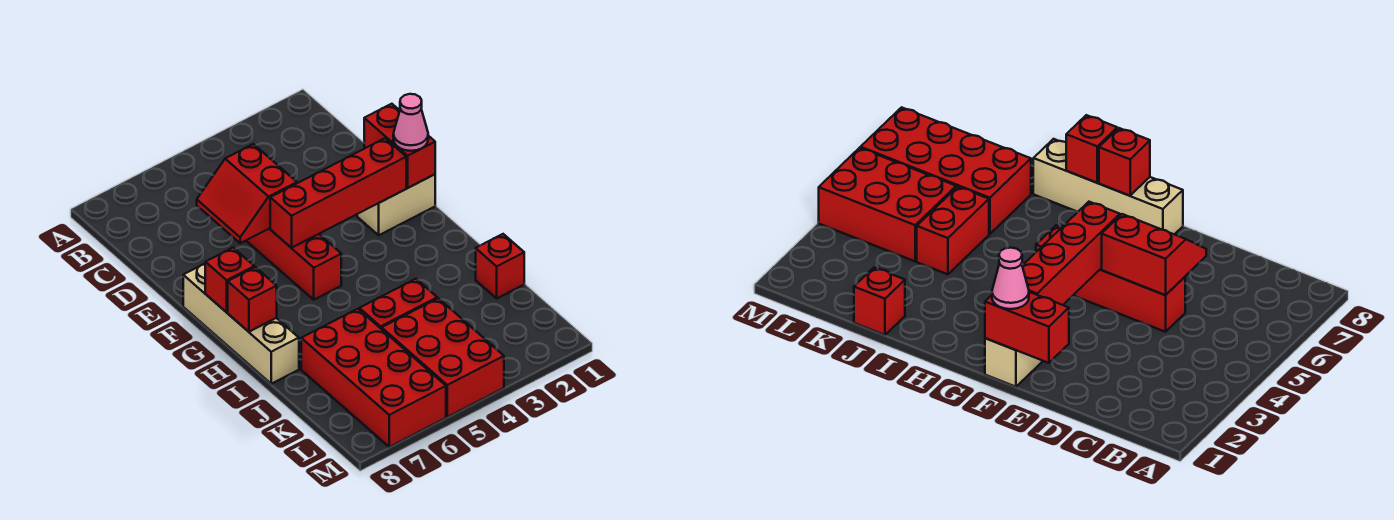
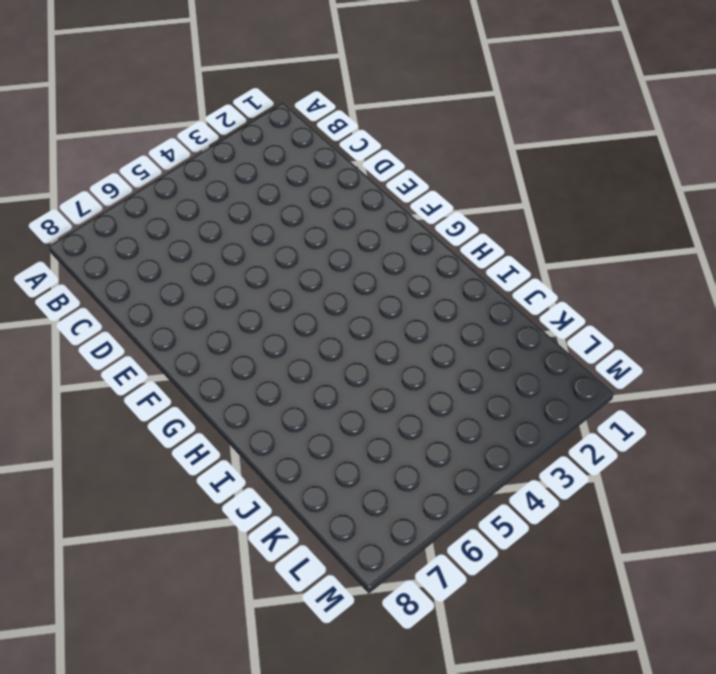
none -> red brick D5:G5 level 1
none -> tan brick F1:F2 level 1
none -> tan brick F8:I8 level 1

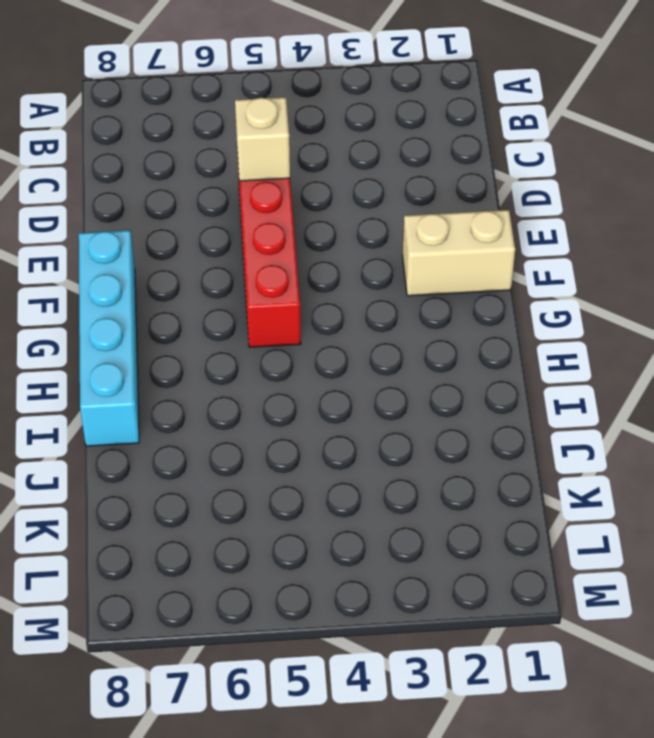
tan brick D5 level 2 -> red slope D5:E6 level 2 top 5
cyan brick F8:I8 level 1 -> tan brick F8:I8 level 1
none -> red brick J1 level 1
none -> red brick J4:J5 level 1
none -> red brick J6:M7 level 1

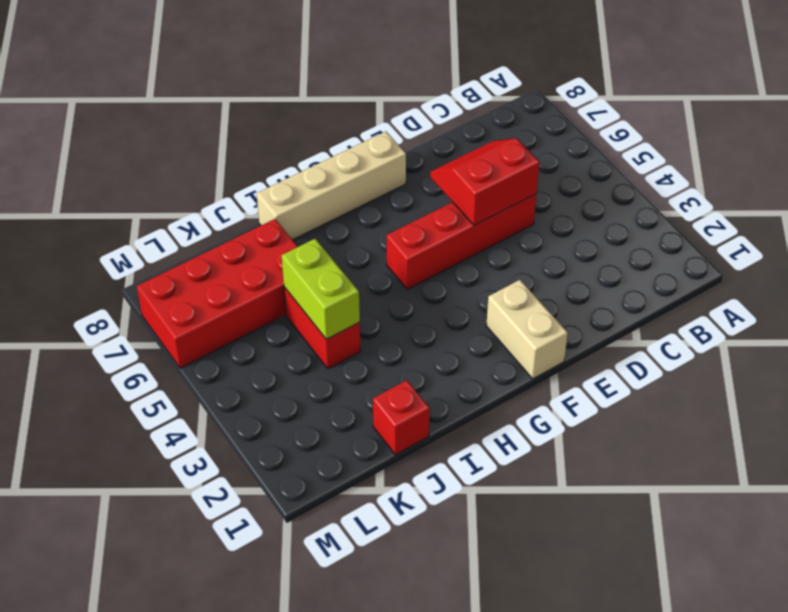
lime brick J4:J5 level 2 -> none
none -> red brick K4:M5 level 1
none -> red brick E1:F1 level 2
none -> red brick F2:F5 level 2

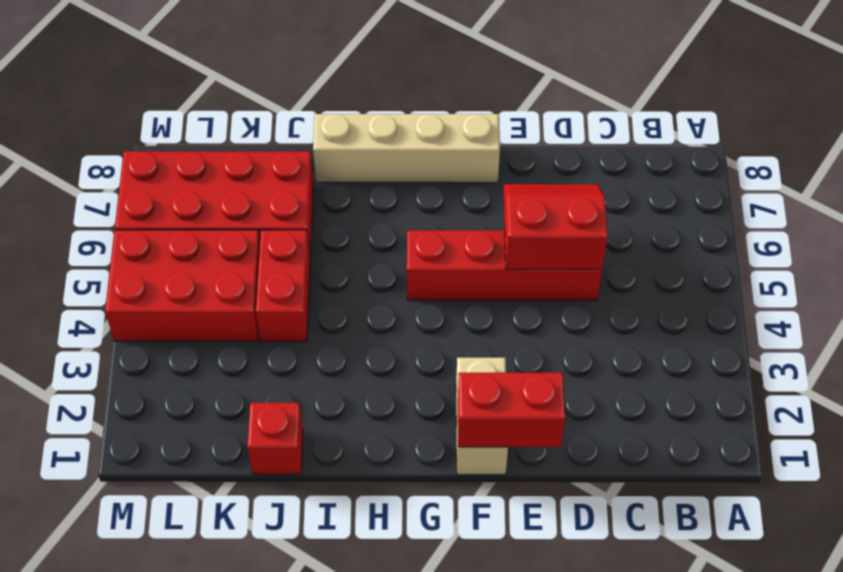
none -> red brick F2:F5 level 2
none -> red brick G8 level 2
none -> red brick H8 level 2

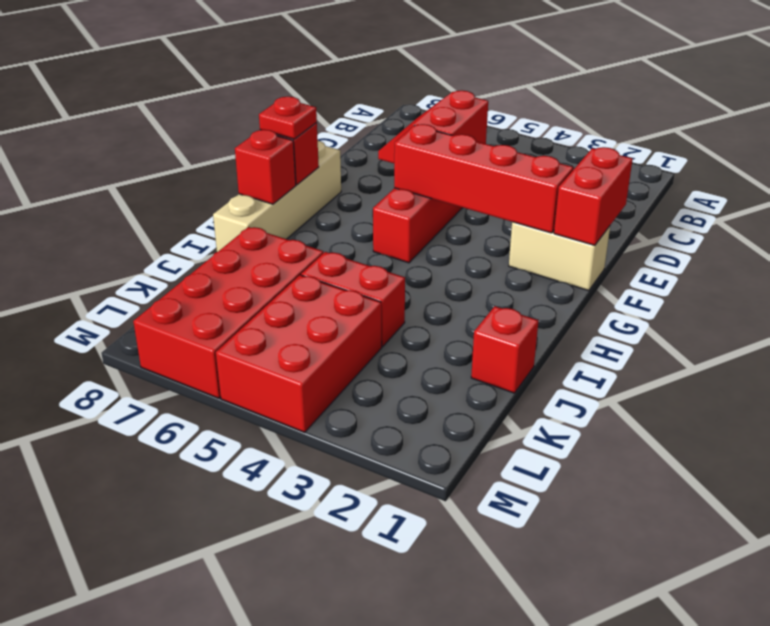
red plate G8 level 3 -> none
none -> pink cone F1 level 3

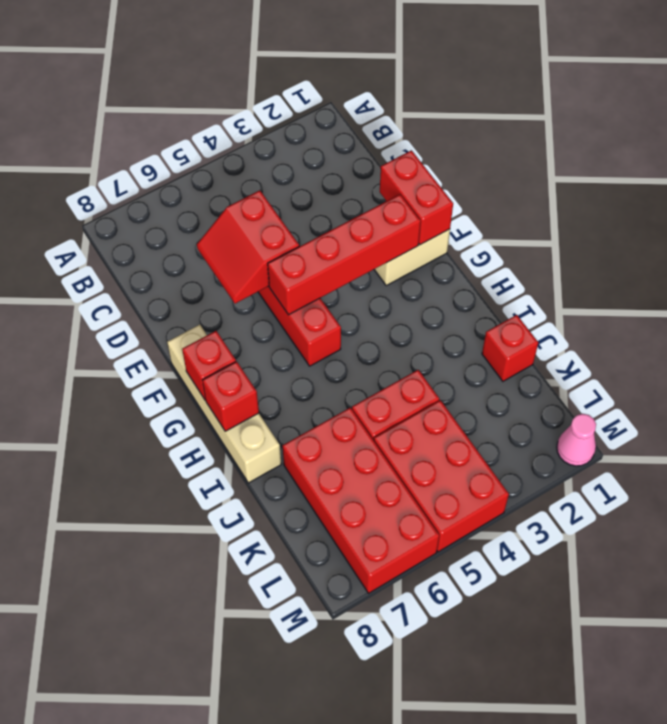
pink cone M1 level 1 -> pink cone F1 level 3

